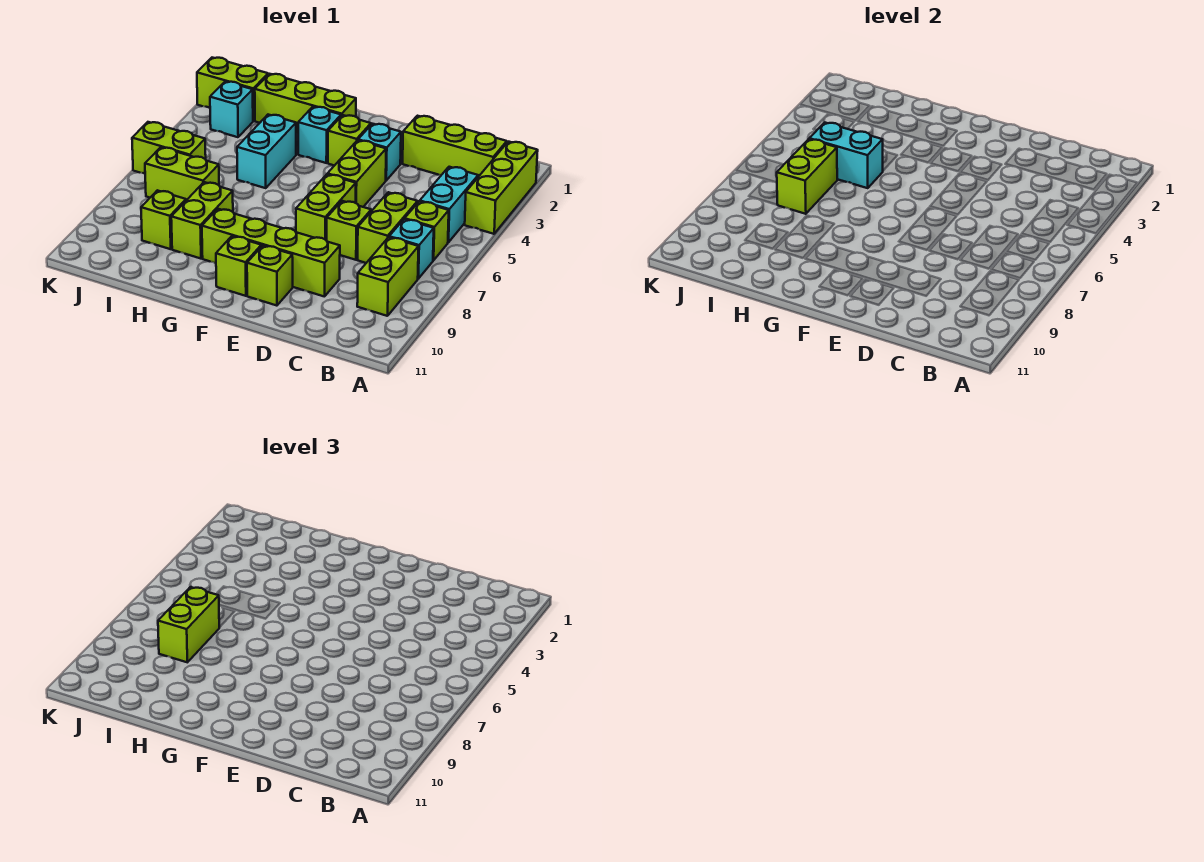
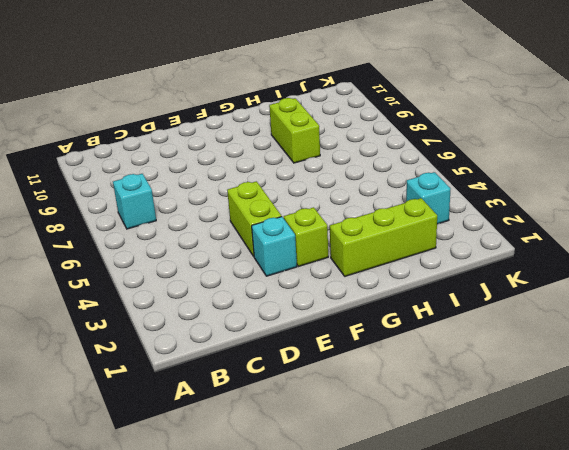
none -> lime brick A2:A4 level 1
none -> lime brick B2:D2 level 1
none -> cyan brick B4:B5 level 1

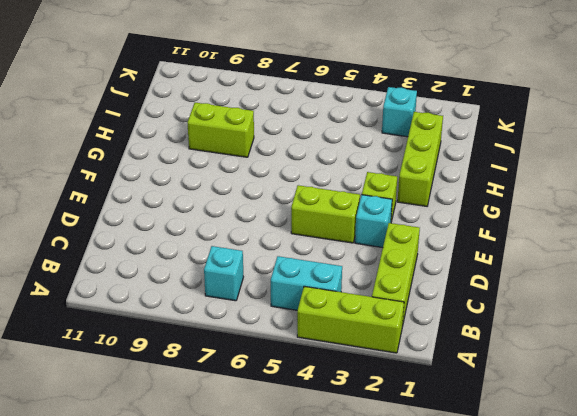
none -> lime brick B6 level 1
none -> lime brick B8:B9 level 1
none -> lime brick C6:C7 level 1

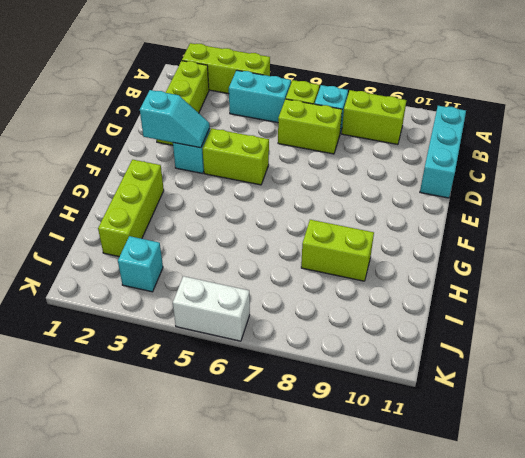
cyan brick B11:D11 level 1 -> none
cyan slope E2:E3 level 2 top 2 -> none
white brick K5:K6 level 1 -> lime brick J6:K6 level 1
none -> lime brick D7 level 1
none -> lime brick D9:G9 level 1
none -> lime brick E6:E7 level 1

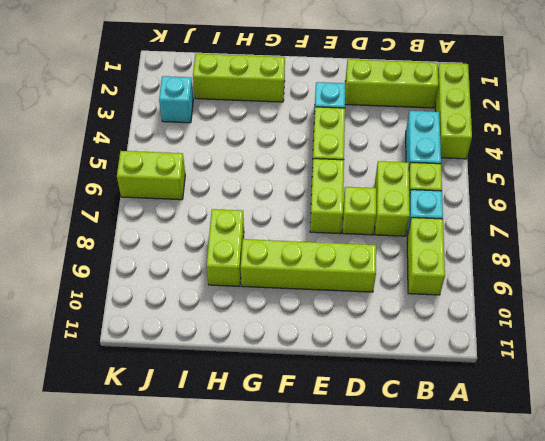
none -> lime brick E10 level 1
none -> lime brick F3 level 1
none -> lime brick F10 level 1

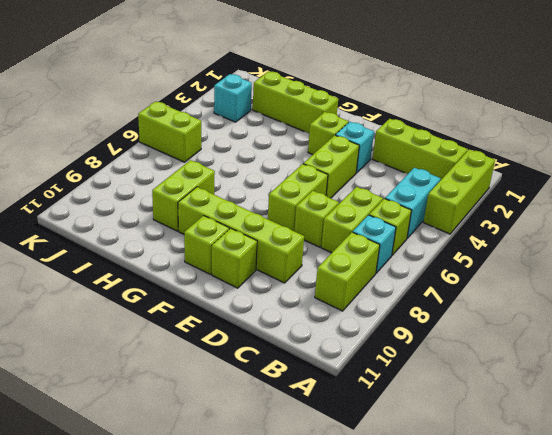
none -> cyan brick G3 level 1
none -> cyan brick H4:H5 level 1
none -> lime brick I7:J7 level 1

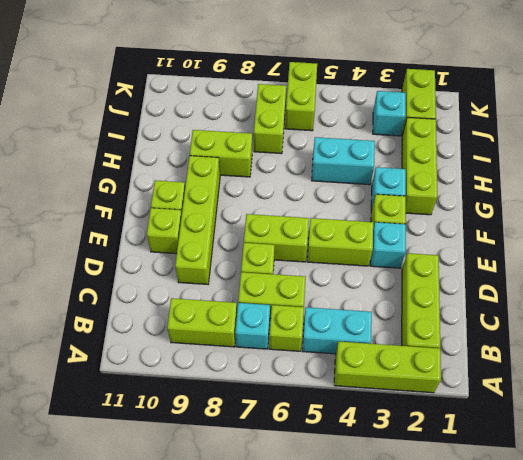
none -> lime brick I9 level 1
none -> cyan brick H5:I5 level 2
none -> lime brick I6:I7 level 2

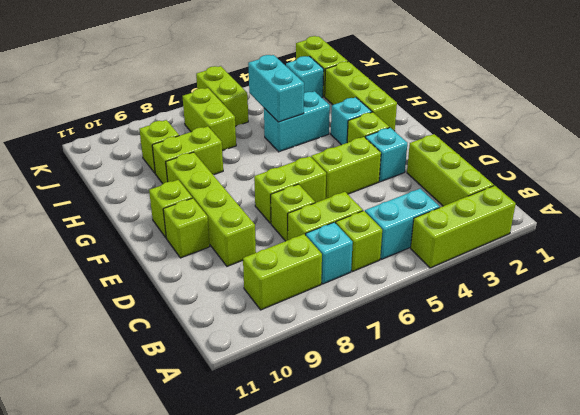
none -> lime brick I6:I7 level 2
none -> lime brick I7:I8 level 3

